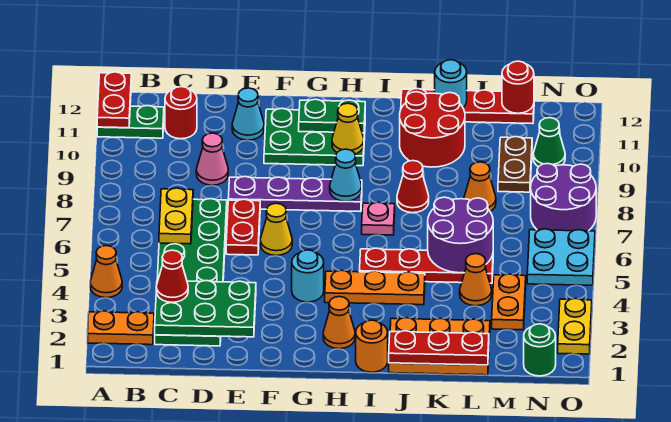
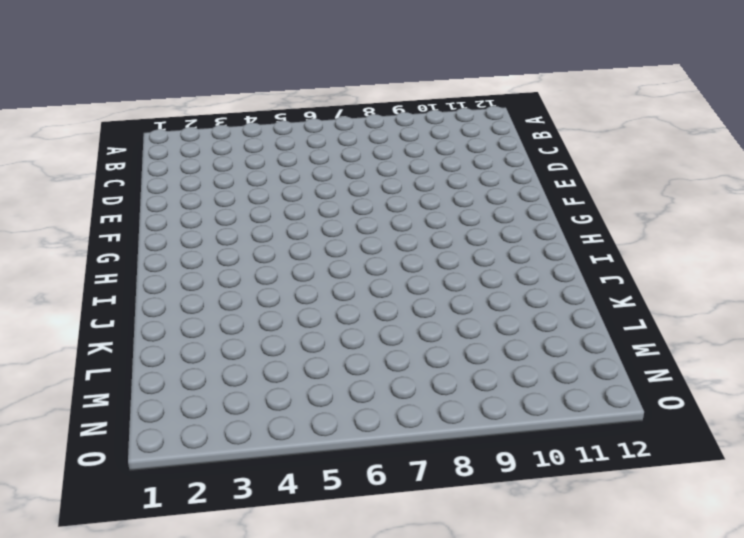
none -> orange plate A2:B2 level 1
none -> orange cone A4 level 1
none -> green plate A11:B11 level 1
none -> green plate C2:D7 level 1

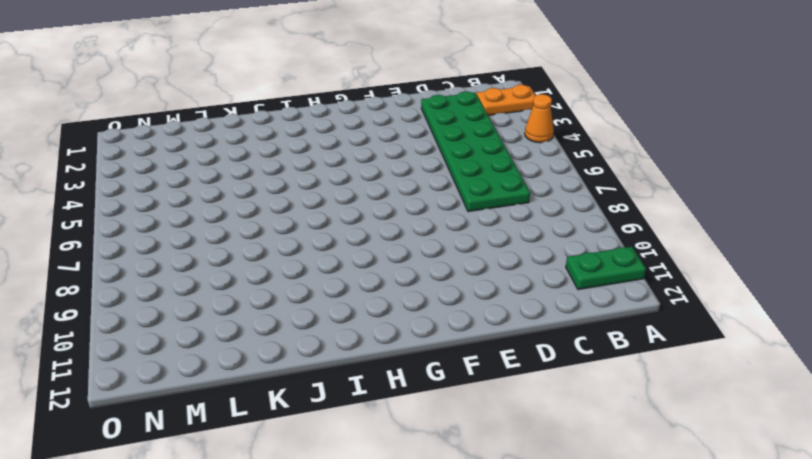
none -> red round brick C11 level 1
none -> pink cone D9 level 1
none -> red plate E6:E7 level 1
none -> purple plate E8:H8 level 1

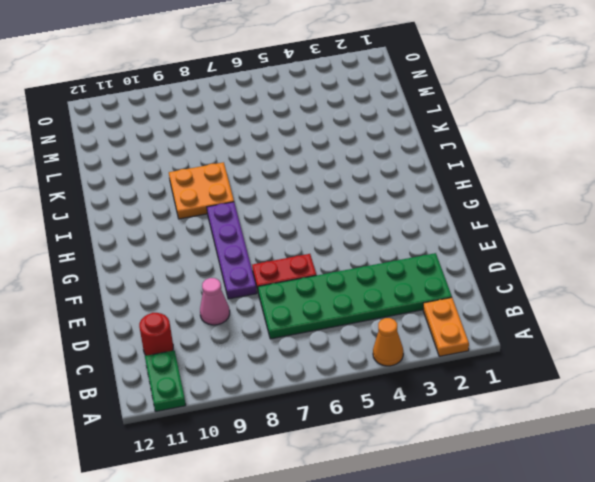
orange plate I8:J9 level 1 -> red cone J8 level 1
none -> cyan cone E11 level 1
none -> yellow cone F6 level 1
none -> green plate F10:H11 level 1
none -> cyan round brick G4 level 1

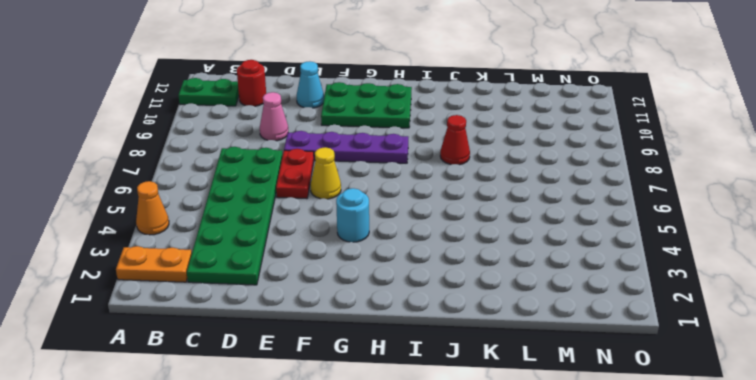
none -> orange cone H2 level 1
none -> orange plate H4:J4 level 1
none -> orange round brick I1 level 1
none -> red plate I5:L5 level 1

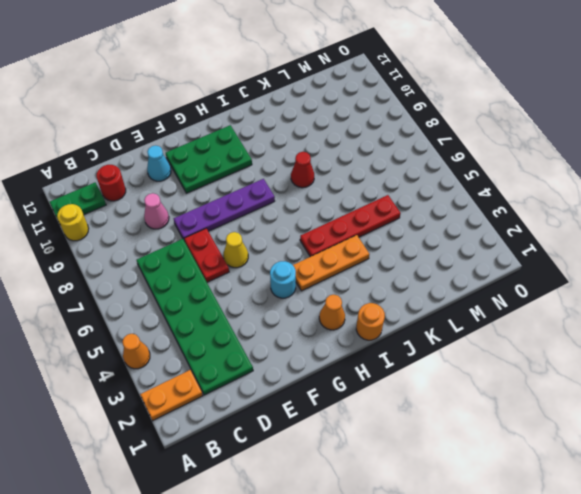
yellow round brick A10 level 1 -> none
none -> pink plate I7 level 1
none -> orange plate J1:L2 level 1
none -> red round brick J10:K11 level 1
none -> red plate J12:M12 level 1

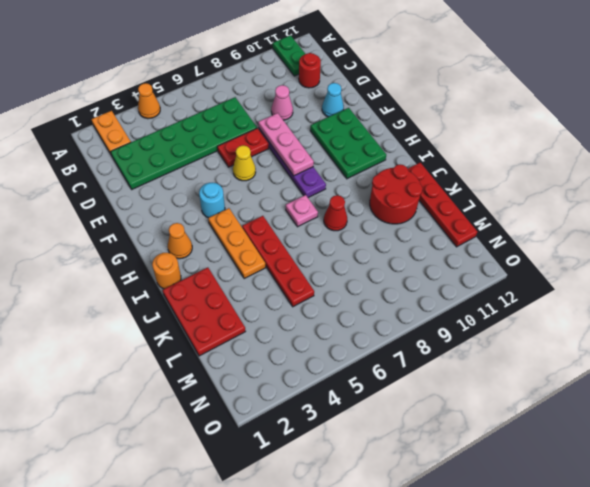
pink plate E8:G8 level 2 -> none
red plate J1:L2 level 1 -> orange plate J1:L2 level 1
none -> orange cone L4 level 1
none -> orange cone L8 level 1
none -> orange plate M3:M4 level 1
none -> brown plate M9:M10 level 1

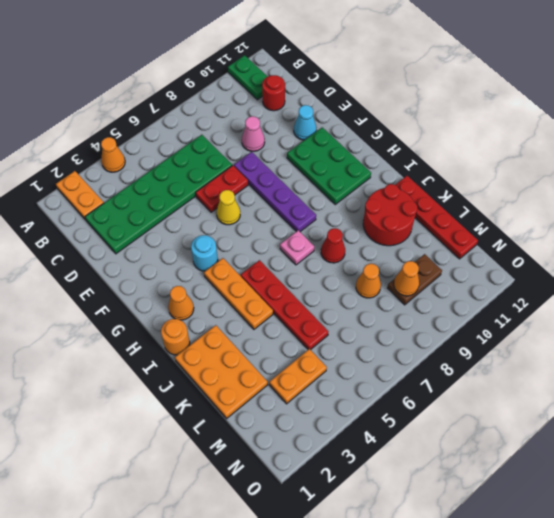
orange cone M9 level 2 -> orange cone L4 level 1
none -> green round brick N1 level 1
none -> cyan plate N5:O6 level 1
none -> purple round brick N7:O8 level 1
none -> green cone N10 level 1

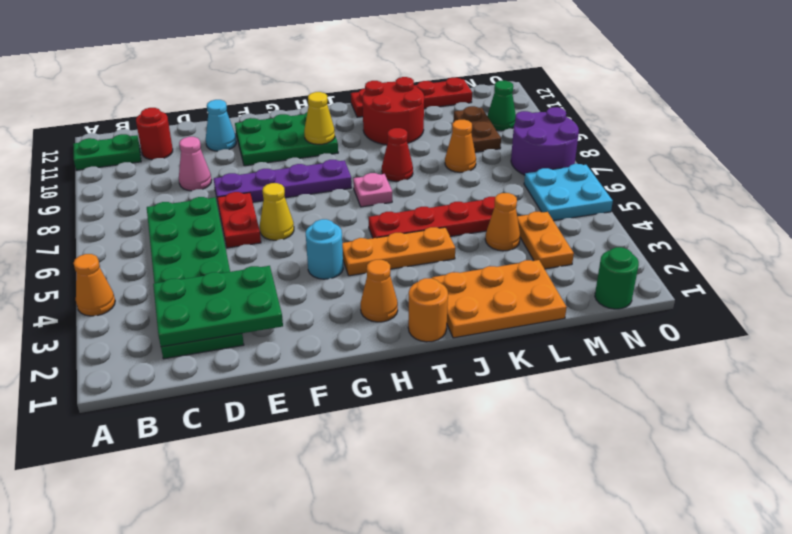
none -> orange plate A2:B2 level 1
none -> yellow plate O2:O3 level 1
none -> red plate A11:A12 level 2
none -> yellow plate C6:C7 level 2

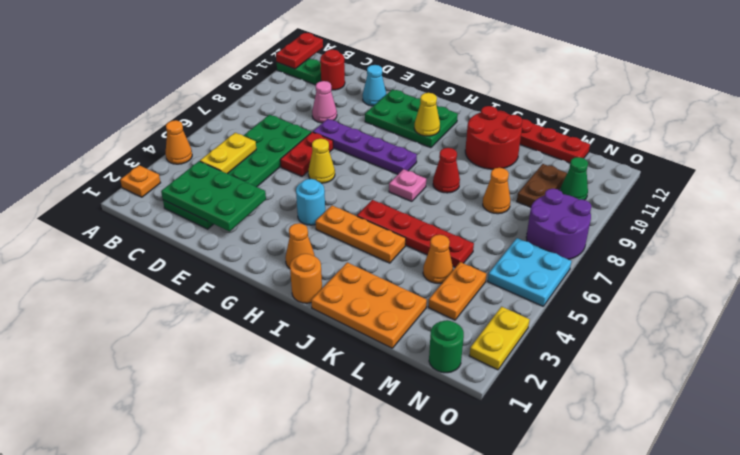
orange plate A2 level 1 -> orange plate A2:B2 level 1
yellow plate C4:C5 level 2 -> yellow plate C6:C7 level 2
none -> green plate G11:H11 level 2
none -> cyan cone H8 level 2
none -> red plate J1:L1 level 2
none -> purple round brick K5:L6 level 2

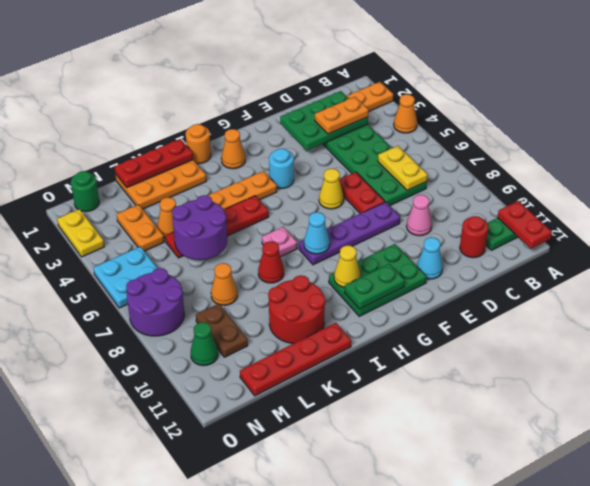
orange plate C3:D3 level 3 -> red cone C3 level 3
none -> cyan round brick K12 level 2
none -> red round brick M12 level 2

